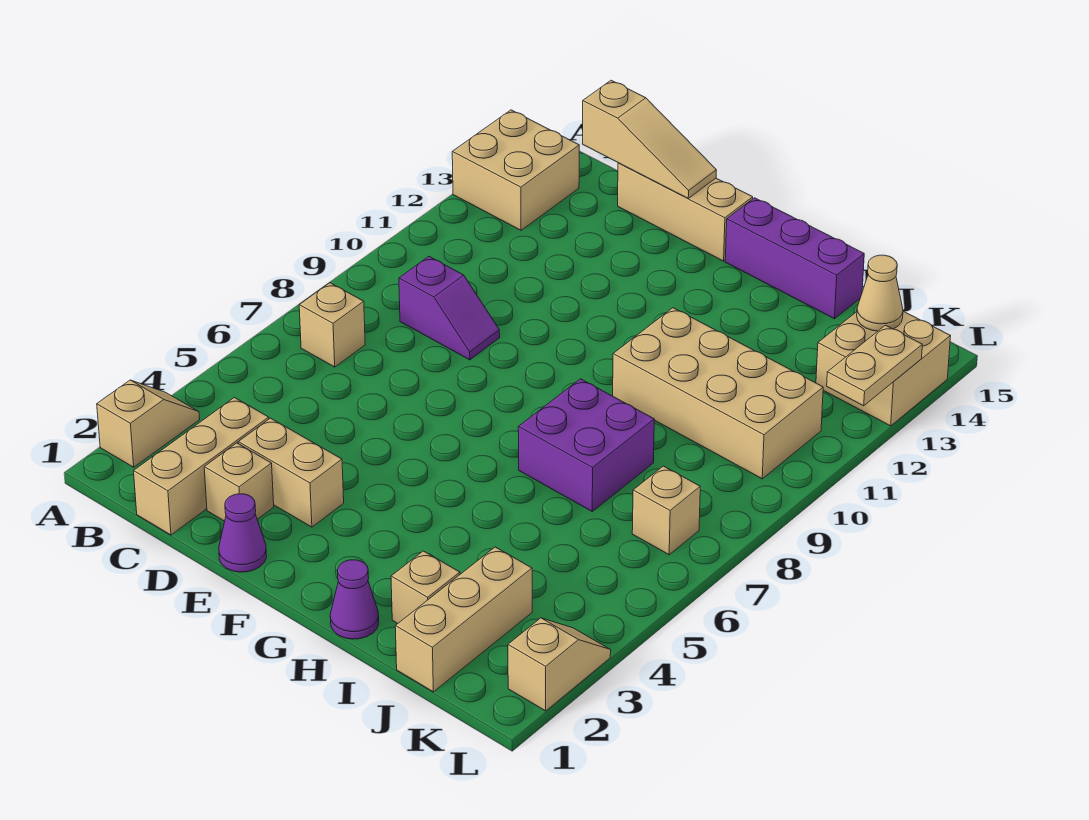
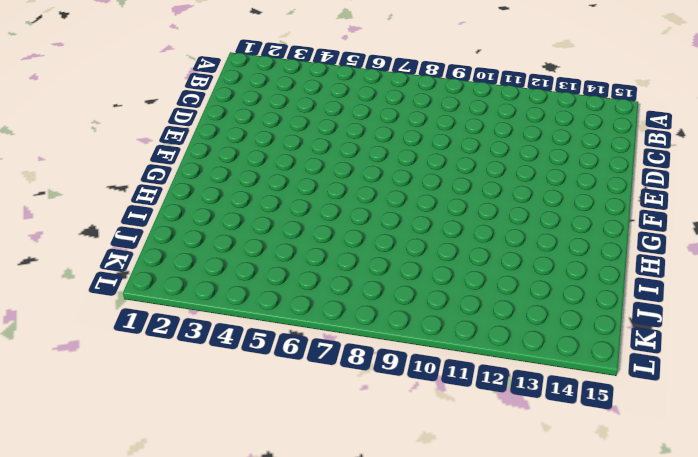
none -> tan slope A2:A3 level 1 top 2
none -> tan brick A13:B14 level 1
none -> tan brick B7 level 1

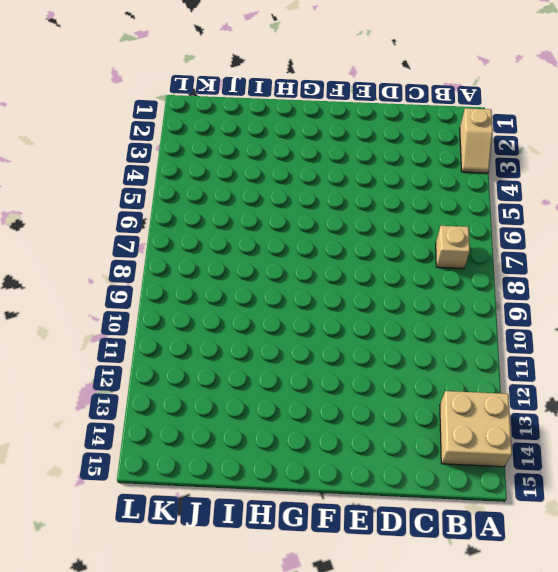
none -> tan brick C1:C3 level 1
none -> purple slope C9:D9 level 1 top C
none -> tan brick D2 level 1

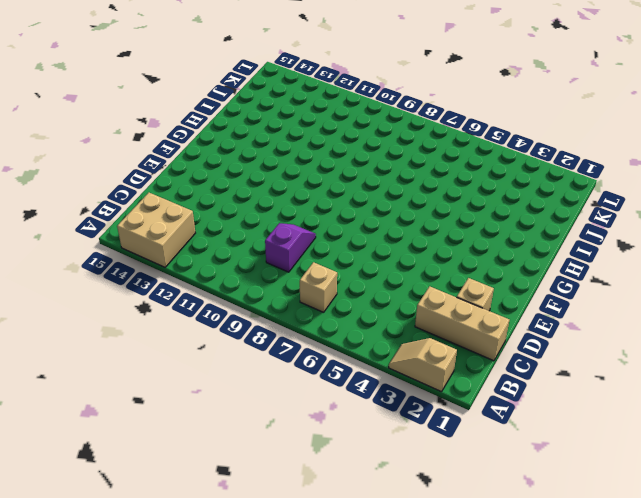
none -> tan brick D3:E3 level 1
none -> tan brick D15:F15 level 1
none -> purple cone E1 level 1

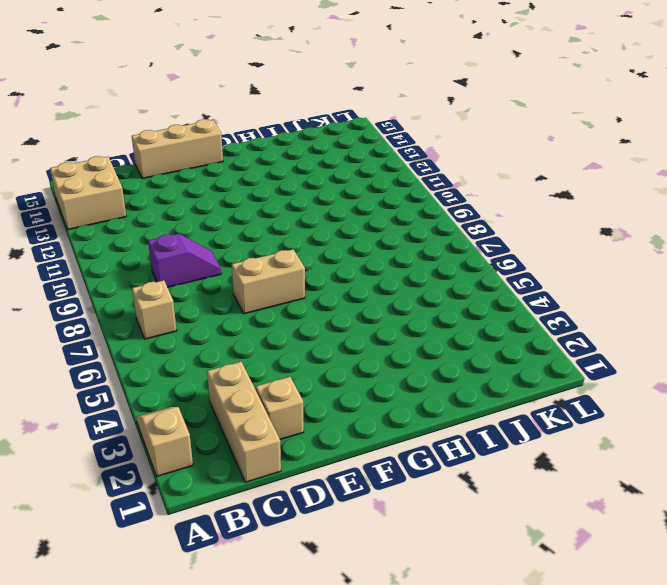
tan brick E7:F7 level 1 -> tan brick D3:E3 level 1
none -> purple cone E1 level 1
none -> purple brick G15:I15 level 1
none -> purple cone H1 level 1

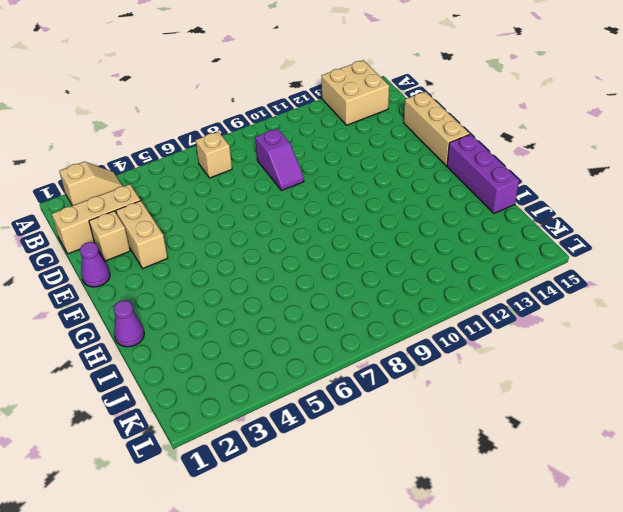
none -> purple brick H7:I8 level 1
none -> tan brick H10:K11 level 1
none -> tan brick I2 level 1

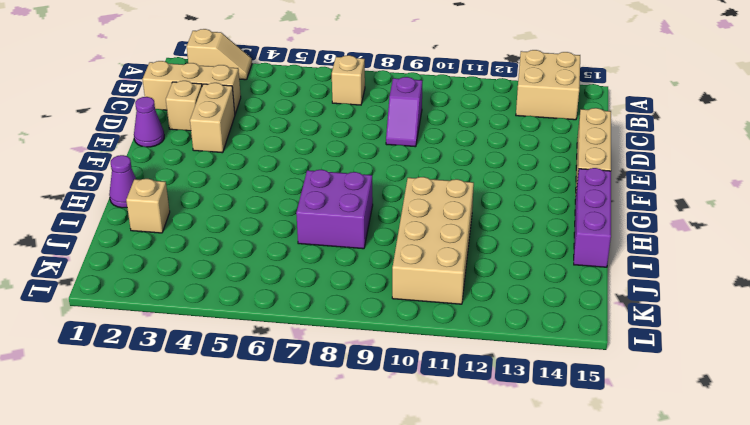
none -> tan brick J1:J3 level 1
none -> tan brick K7 level 1
none -> tan brick K13:L14 level 1

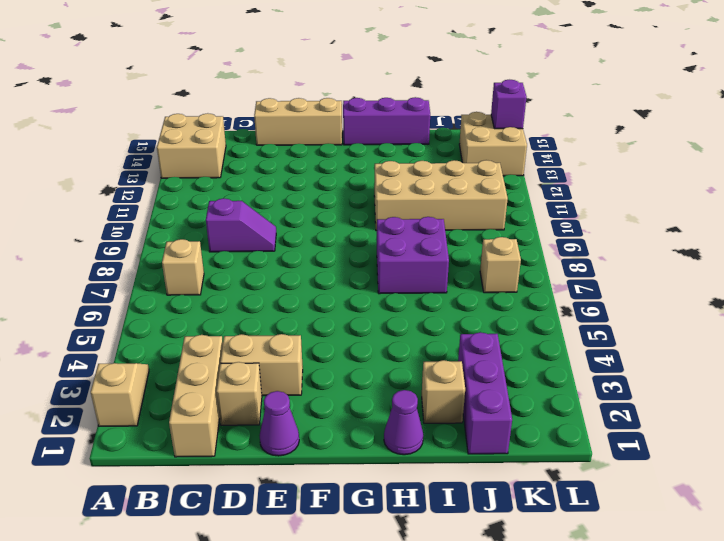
purple brick J1:J3 level 1 -> tan brick J1:J3 level 1
purple brick L14 level 2 -> none
none -> tan slope L2:L3 level 1 top 2
none -> tan slope C15:E15 level 2 top C
none -> tan cone K14 level 2

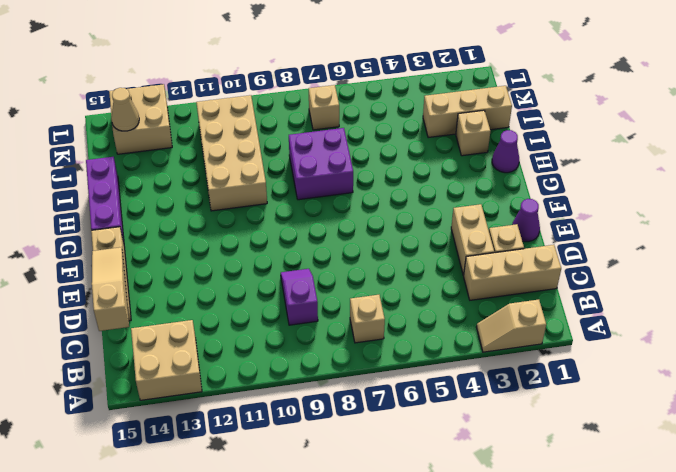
none -> tan slope L2:L3 level 1 top 2
none -> tan plate L12:L13 level 2

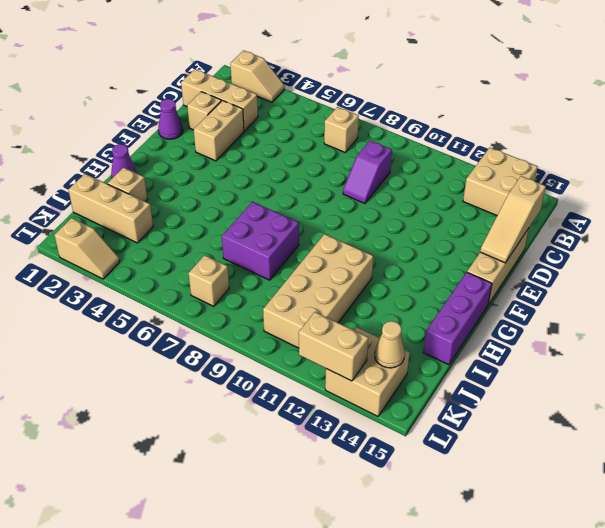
tan brick L12:L13 level 2 -> tan plate L12:L13 level 2

